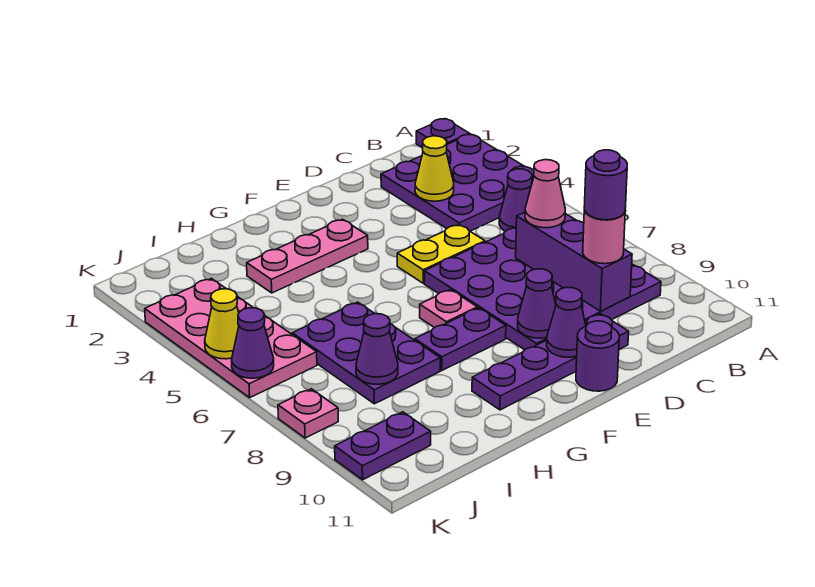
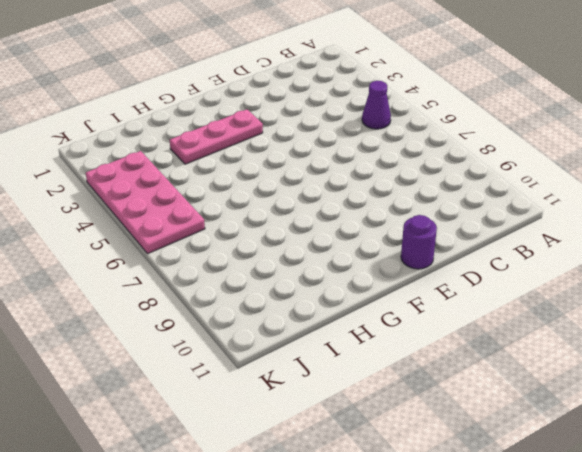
none -> purple plate A1 level 1
none -> purple plate A2:C4 level 1
none -> purple plate B6:E9 level 1

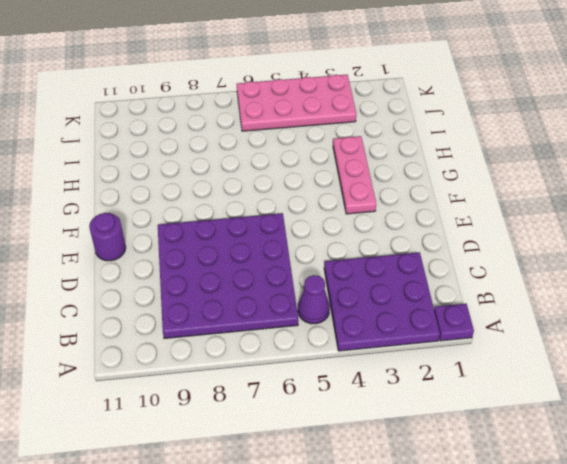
none -> yellow plate D5:E5 level 1
none -> purple plate D10:G10 level 1
none -> pink plate F7 level 1

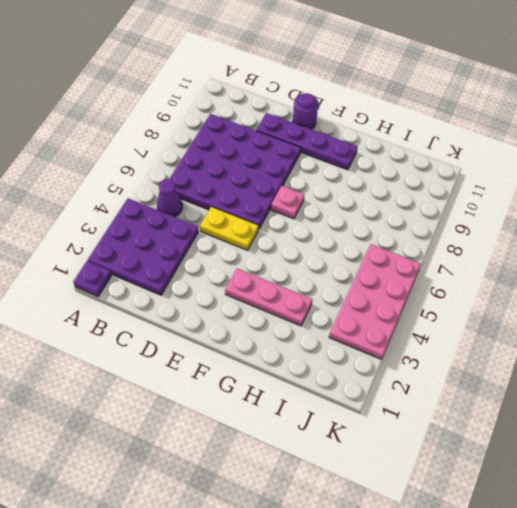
none -> purple plate F8:G8 level 1
none -> purple plate H6:I8 level 1
none -> purple plate J10:K10 level 1

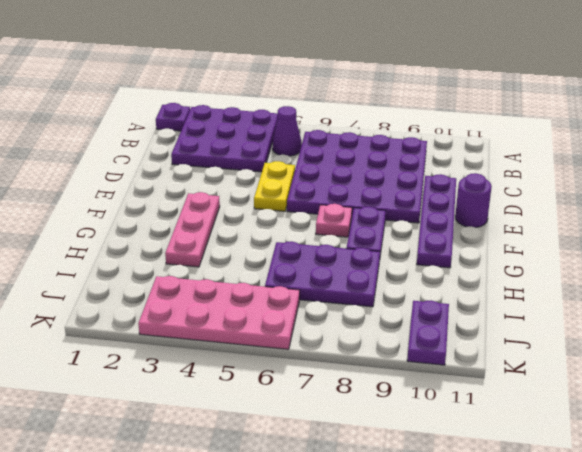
none -> pink plate K8 level 1
none -> yellow cone C3 level 2
none -> purple brick C7:C9 level 2

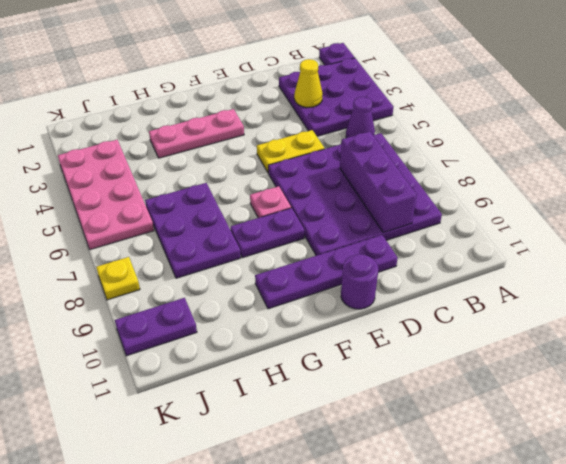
yellow plate K8 level 1 -> pink plate K8 level 1
none -> purple cone E9 level 2
none -> purple cone E10 level 2
none -> purple cone I8 level 2

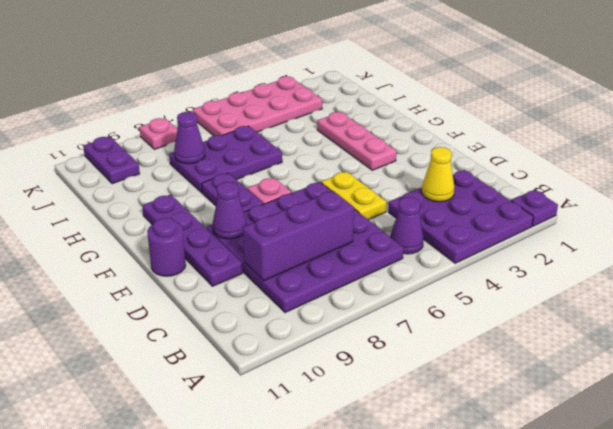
none -> purple cone E10 level 2
none -> yellow cone K5 level 2
none -> purple cone K6 level 2

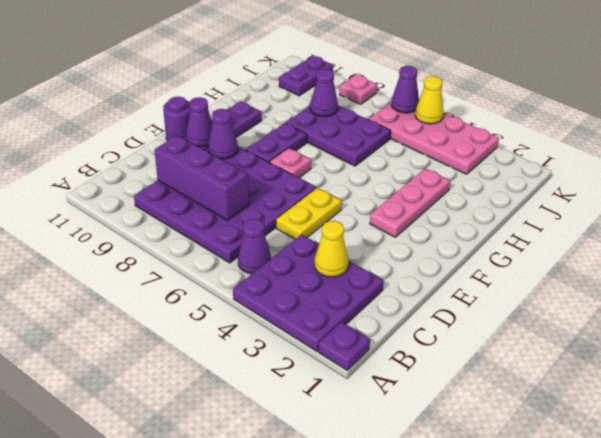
none -> pink cone C7 level 3
none -> pink round brick C9 level 3
none -> purple round brick C9 level 4

